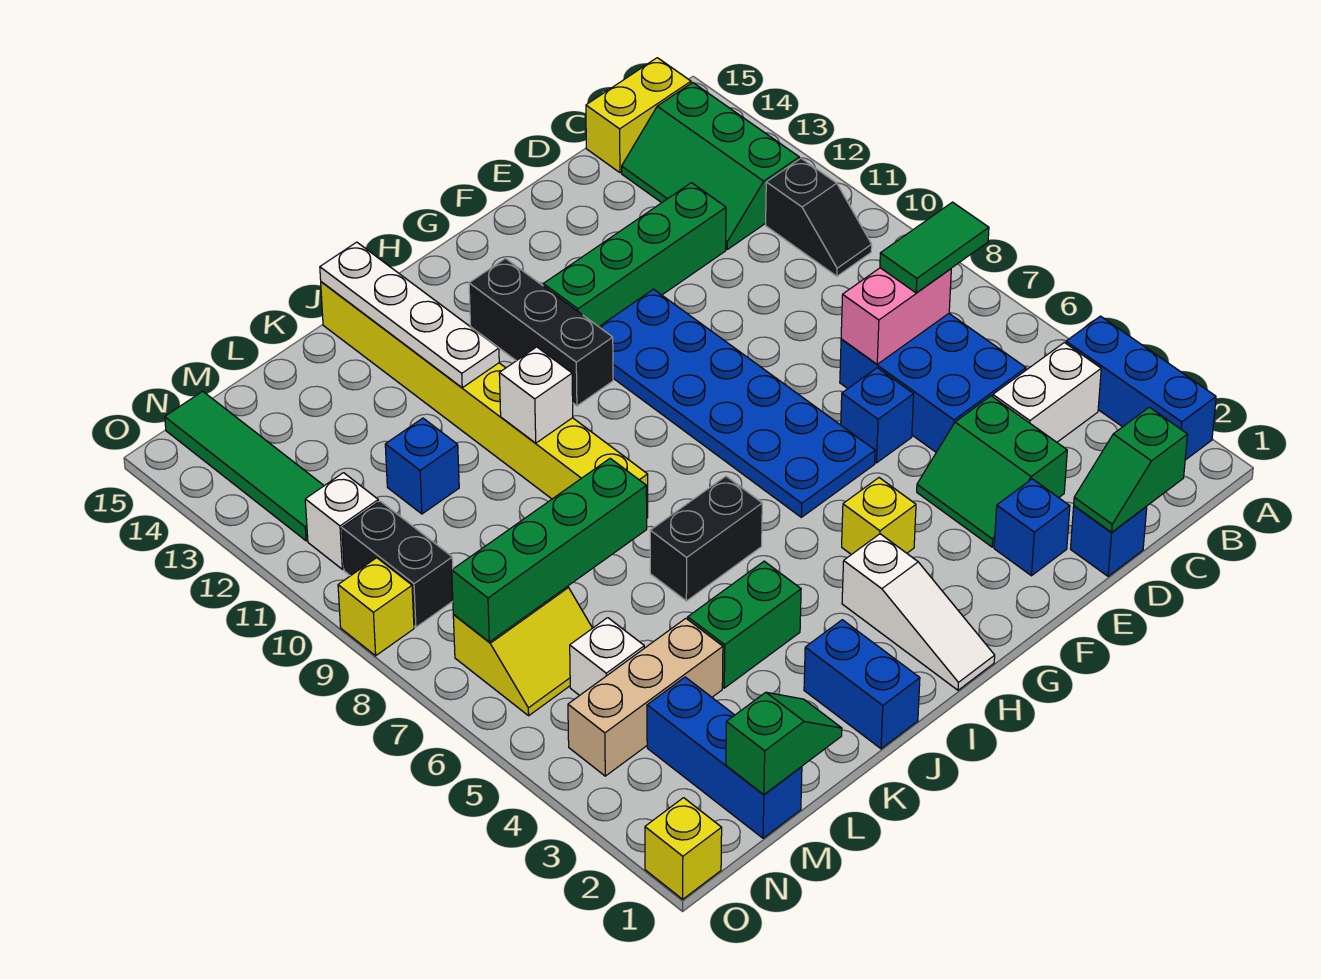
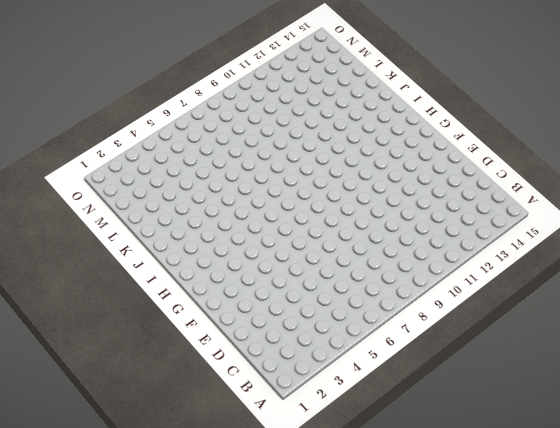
none -> blue brick A2:A4 level 1
none -> white brick B4:C4 level 1
none -> black slope B10:B11 level 1 top 11
none -> green slope B12:C14 level 1 top B

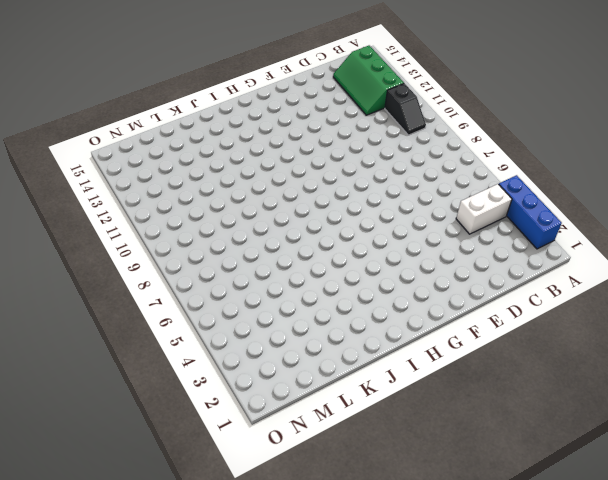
none -> yellow brick B15:C15 level 1
none -> blue brick C5:D7 level 1
none -> blue brick D1 level 1
none -> green slope D3:E4 level 1 top D

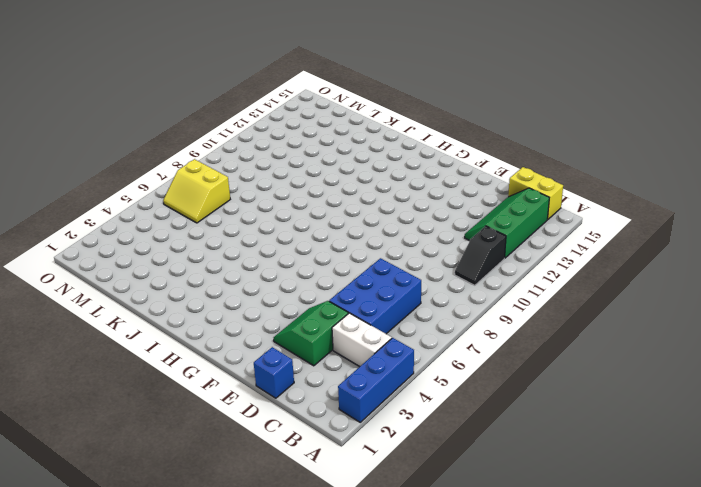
none -> green brick D12:G12 level 1
none -> blue brick E2 level 1
none -> blue brick E6 level 1
none -> blue plate F6:G11 level 1

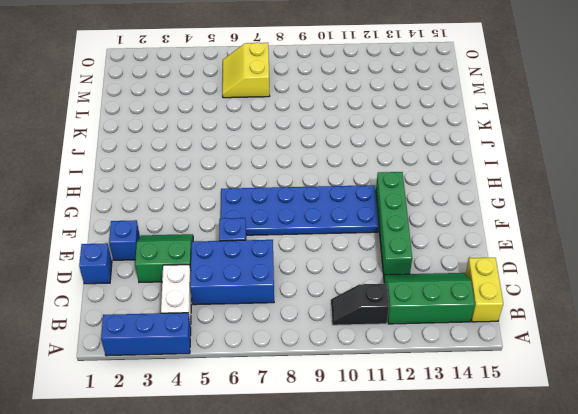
none -> yellow brick G4 level 1
none -> white slope H1:H3 level 1 top 3
none -> black brick H11:H13 level 1
none -> black brick I6:J6 level 1

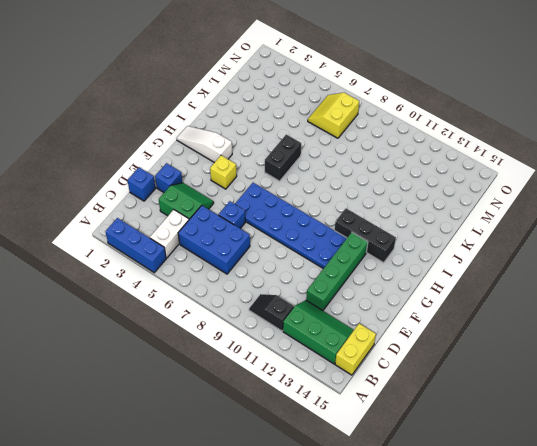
none -> blue brick J1:J2 level 1
none -> green brick J4:K4 level 1
none -> yellow brick J8:J15 level 1
none -> tan brick L4:N4 level 1

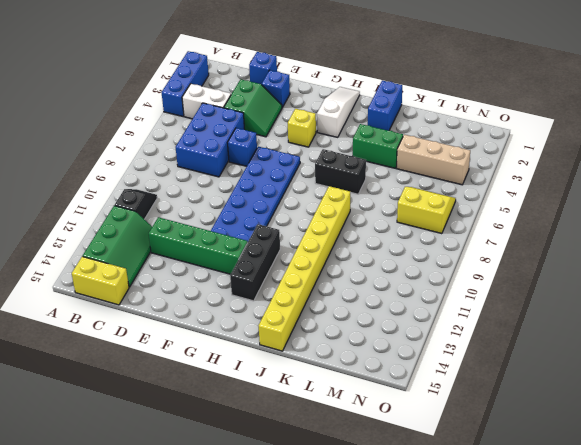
none -> blue brick L11 level 1
none -> blue brick M1:M3 level 1
none -> white brick M5 level 1
none -> black brick N9:N10 level 1

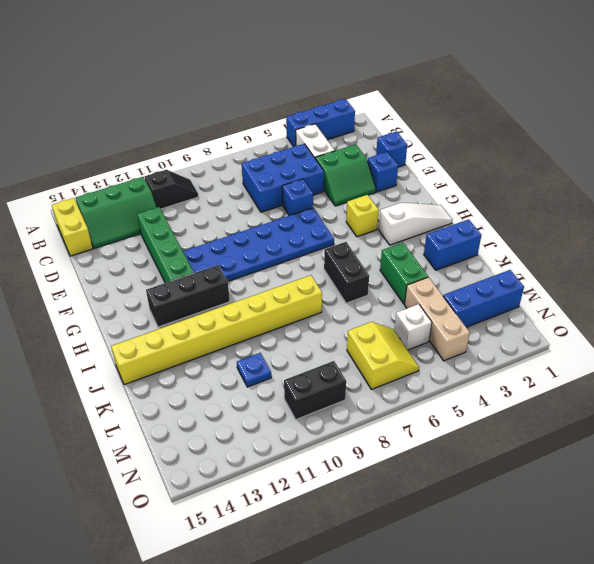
blue plate L11 level 1 -> blue brick L11 level 1
none -> white brick N11 level 1
none -> green tile N12:N15 level 1
none -> yellow brick O1 level 1
none -> yellow brick O9 level 1

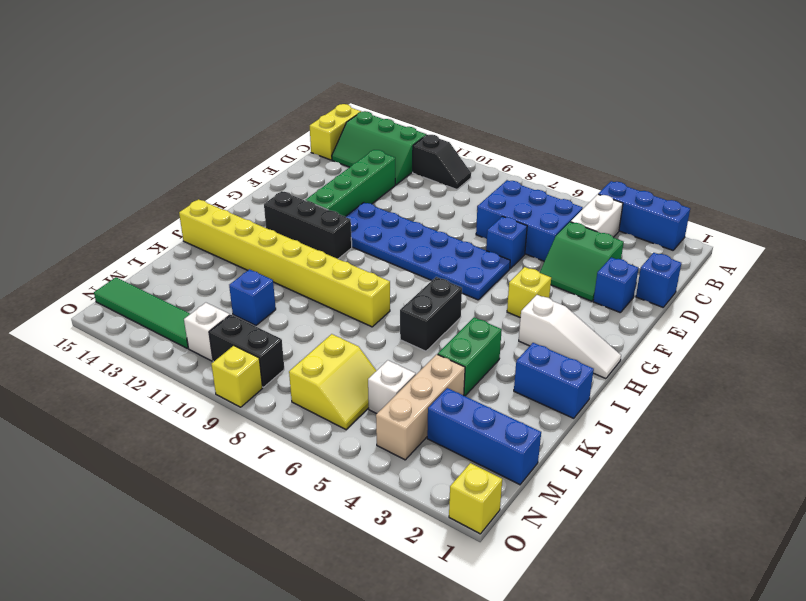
none -> green slope C1:D1 level 2 top C
none -> pink brick C7:D7 level 2
none -> white brick J10 level 2
none -> white plate J12:J15 level 2

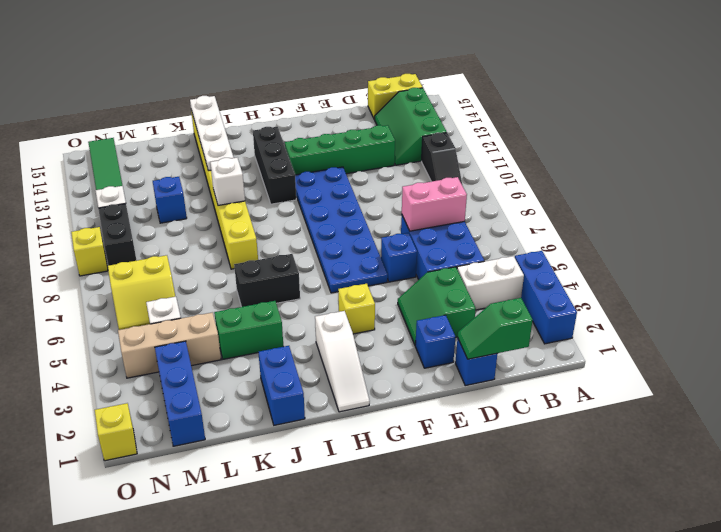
none -> green brick K7:N7 level 2
none -> green slope L1:M1 level 2 top M
none -> green tile B7:C7 level 3

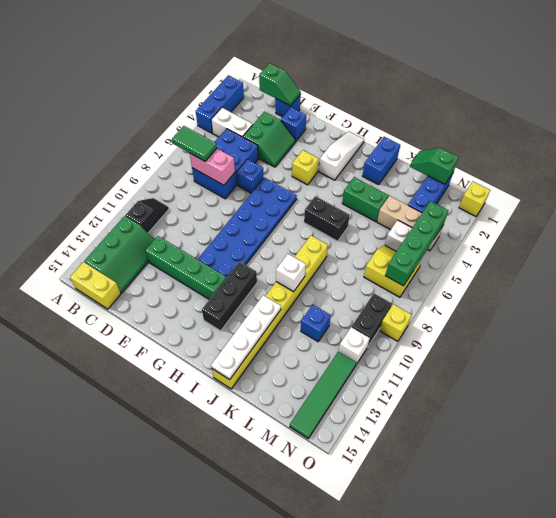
green brick N4:N7 level 2 -> green brick K7:N7 level 2

